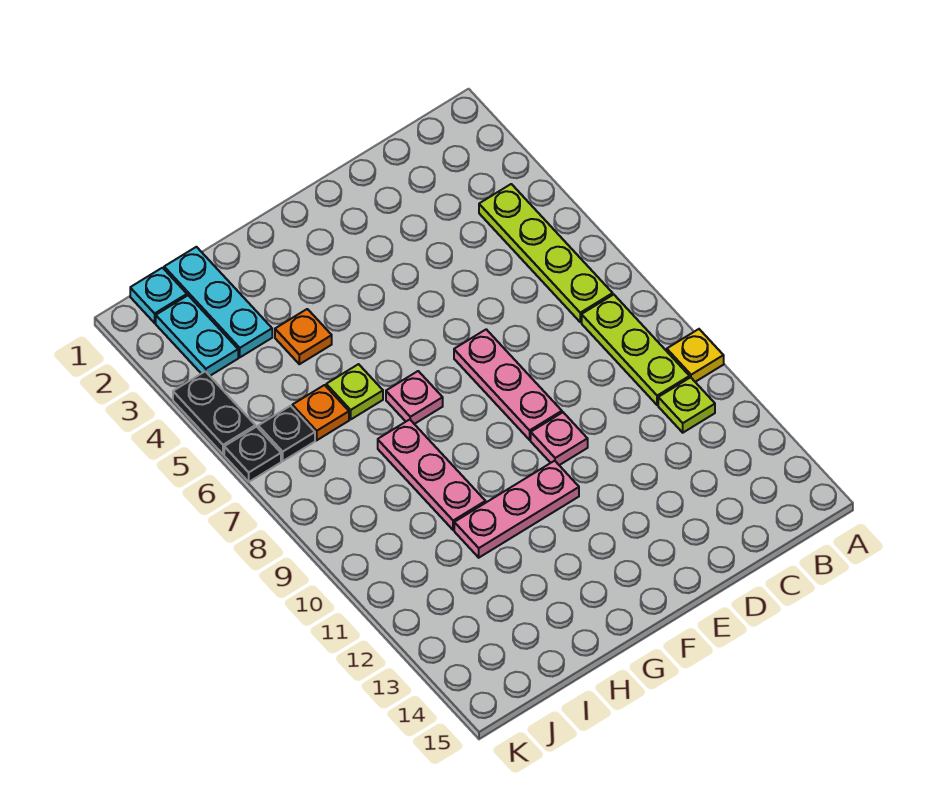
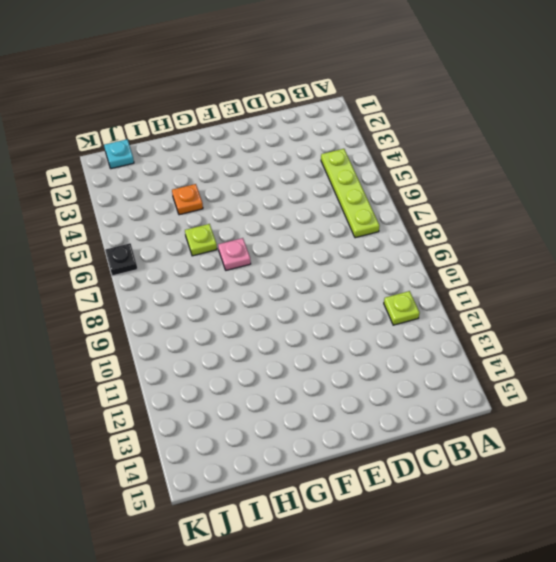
none -> yellow plate A10 level 1
none -> lime plate B8:B10 level 1
none -> pink plate E7:E9 level 1

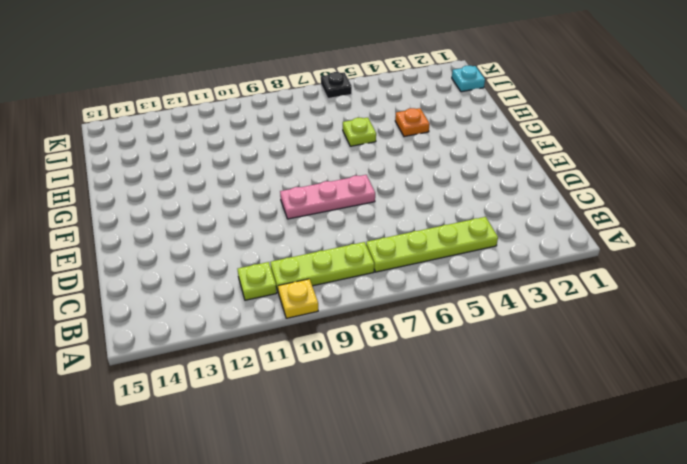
none -> pink plate E10 level 1
none -> pink plate F11:H11 level 1
none -> pink plate G7 level 1

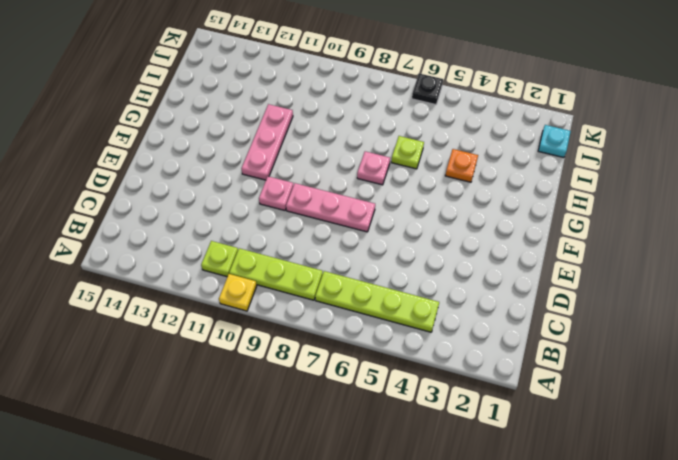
none -> pink plate H8:H10 level 1
none -> cyan plate I1:I3 level 1
none -> orange plate I6 level 1

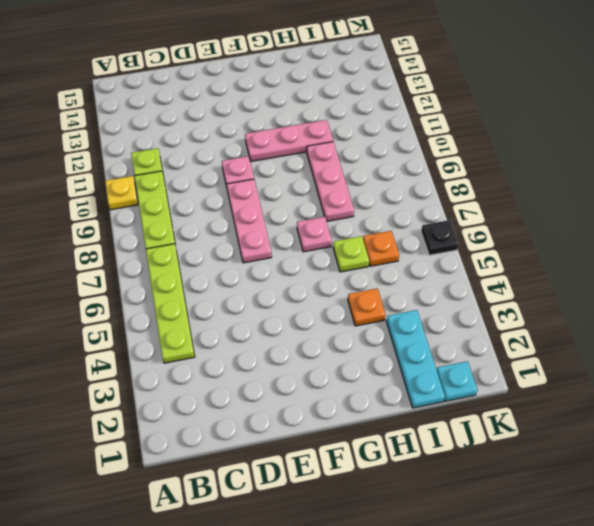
none -> cyan plate J2:J3 level 1
none -> black plate J6 level 1
none -> black plate K4:K5 level 1

